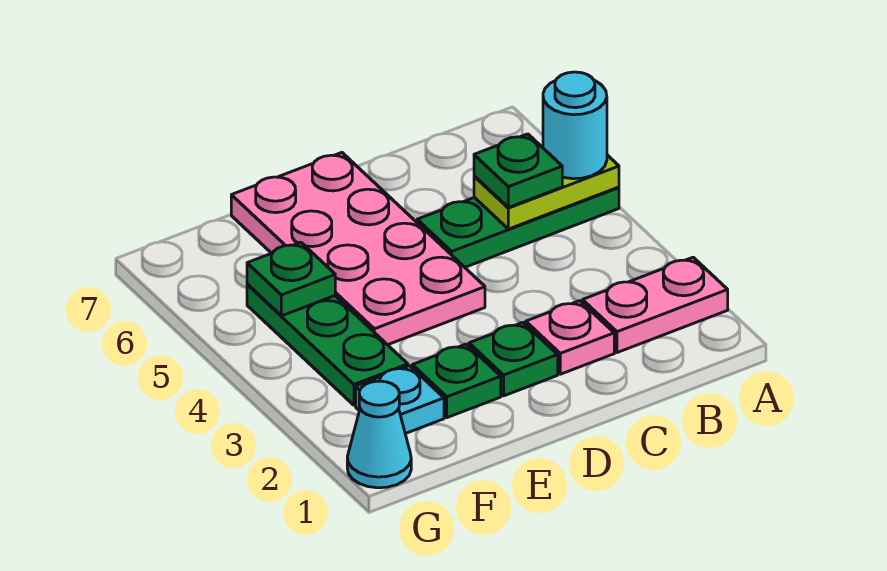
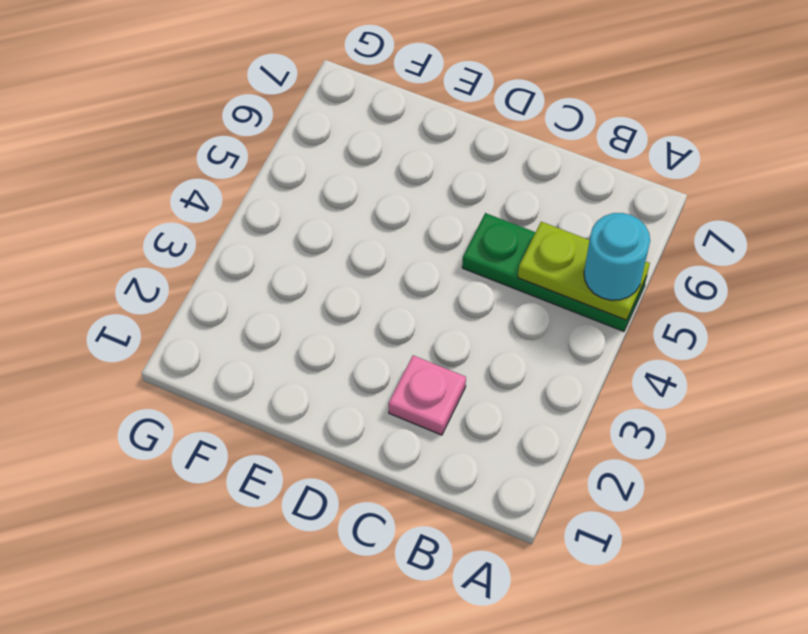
none -> pink plate A2:B2 level 1
none -> green plate D2 level 1
none -> pink plate D4:E7 level 1

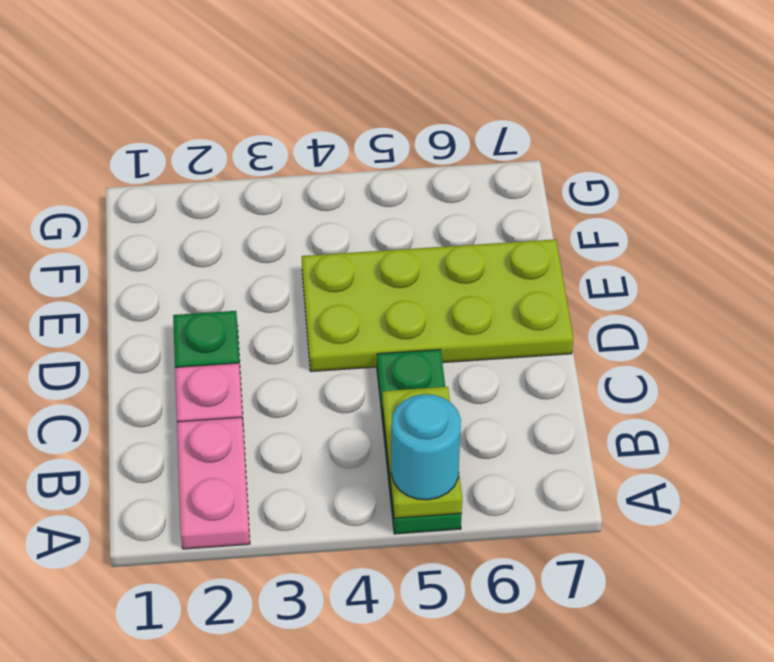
lime plate D4:E7 level 1 -> pink plate D4:E7 level 1
none -> green plate E2 level 1
none -> cyan plate F2 level 1
none -> green plate F3:F5 level 1

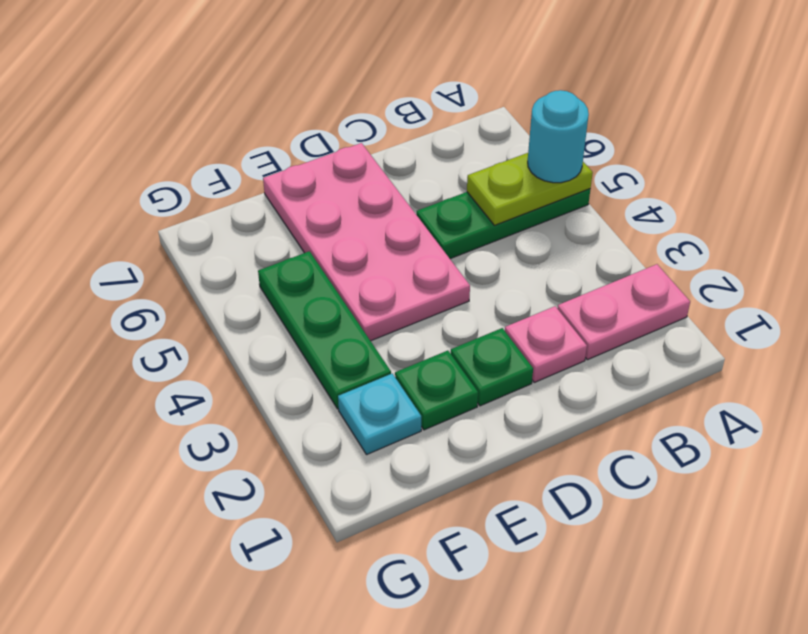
none -> cyan cone G1 level 1
none -> green plate F5 level 2
none -> green plate B5 level 3

